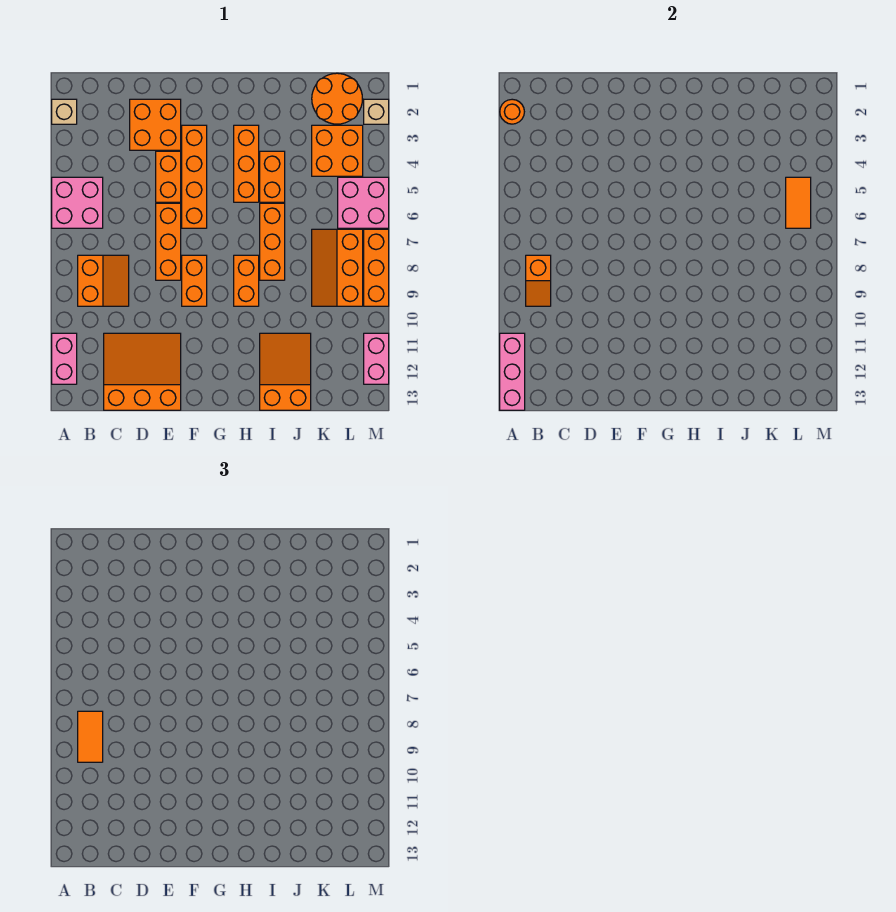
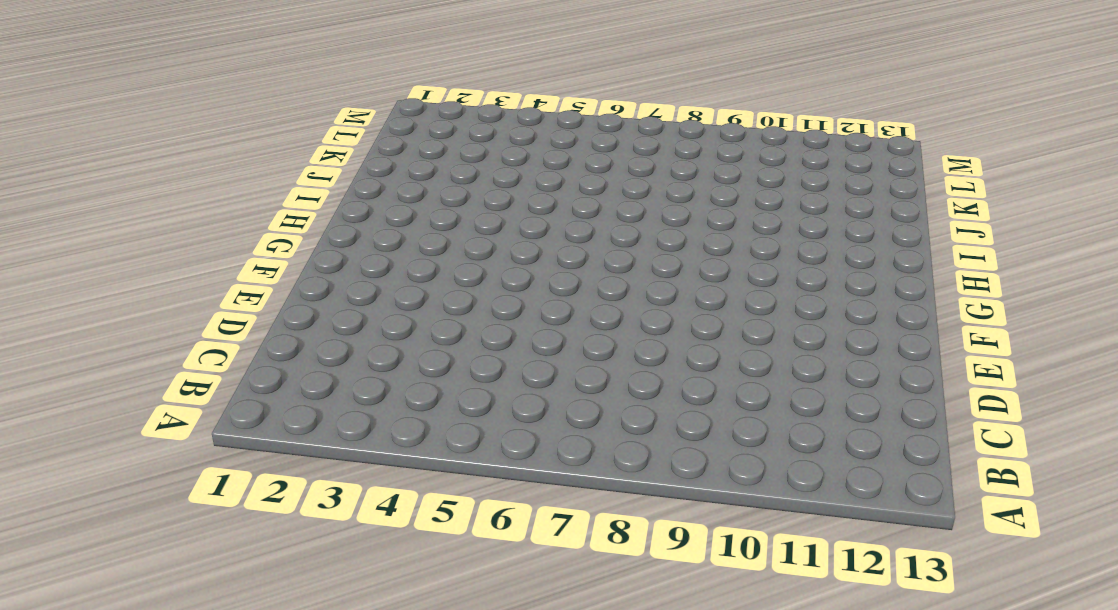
none -> tan brick A2 level 1
none -> pink brick A5:B6 level 1
none -> pink brick A11:A12 level 1

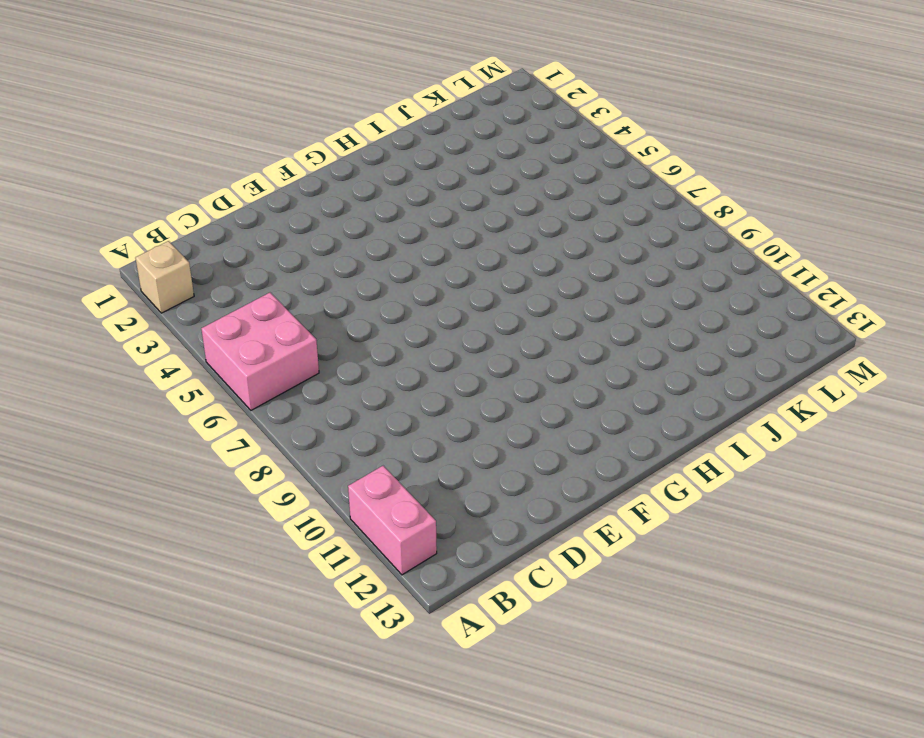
none -> orange slope B8:C9 level 1 top B
none -> orange slope C11:E13 level 1 top 13
none -> orange brick D2:E3 level 1

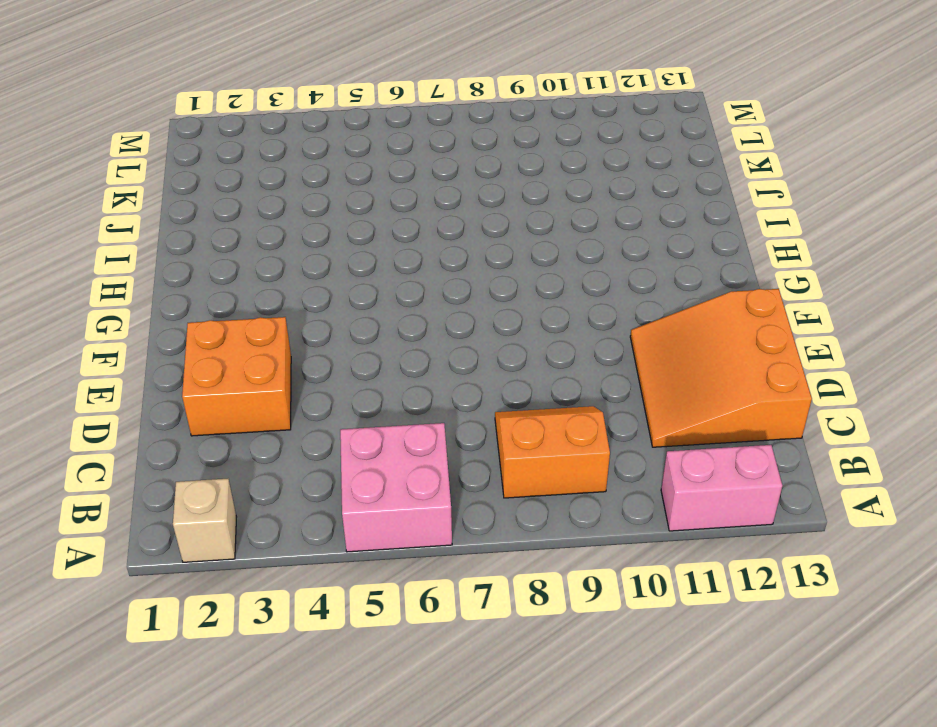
none -> orange brick E4:E5 level 1
none -> orange brick E6:E8 level 1
none -> orange brick F3:F6 level 1

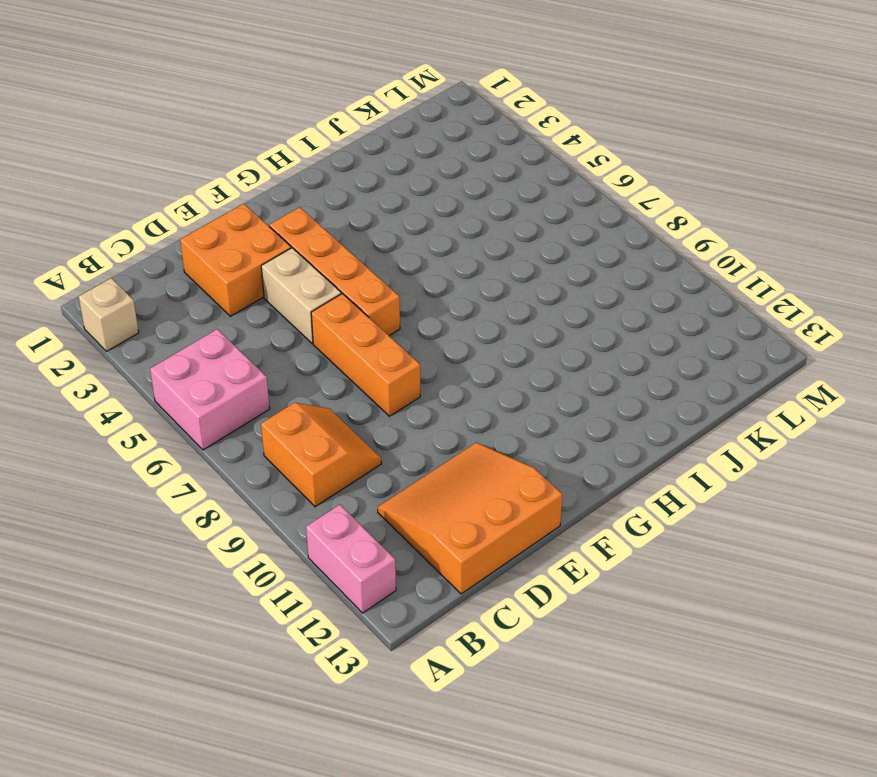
tan brick E4:E5 level 1 -> orange brick E4:E5 level 1
none -> orange brick F8:F9 level 1
none -> orange brick H3:H5 level 1
none -> orange brick H8:H9 level 1

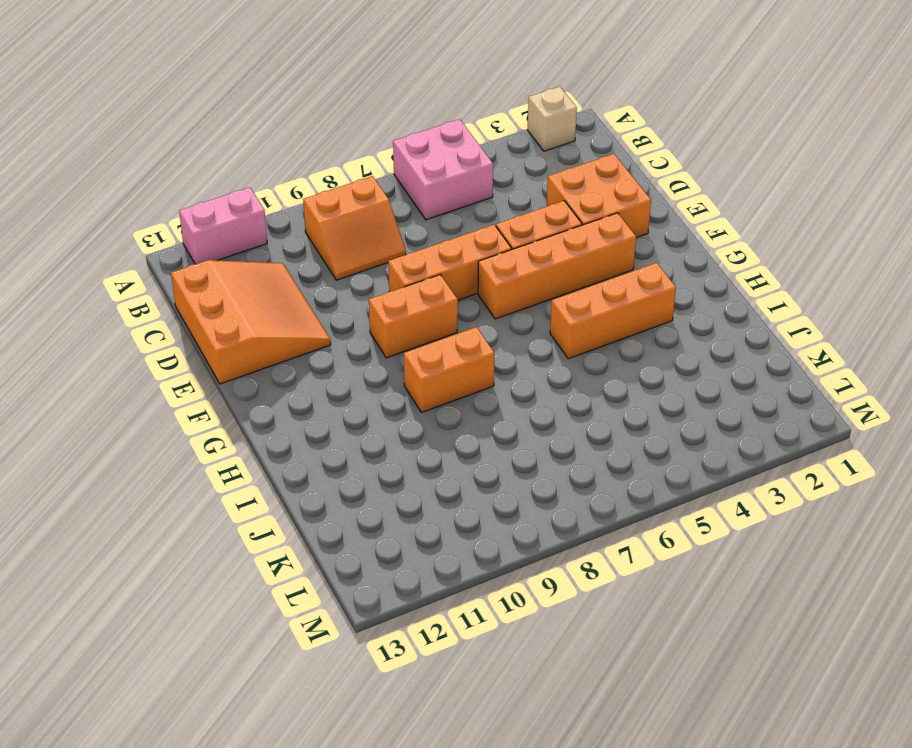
none -> orange brick I4:I5 level 1
none -> orange brick I6:I8 level 1
none -> orange slope I11:J13 level 1 top 13

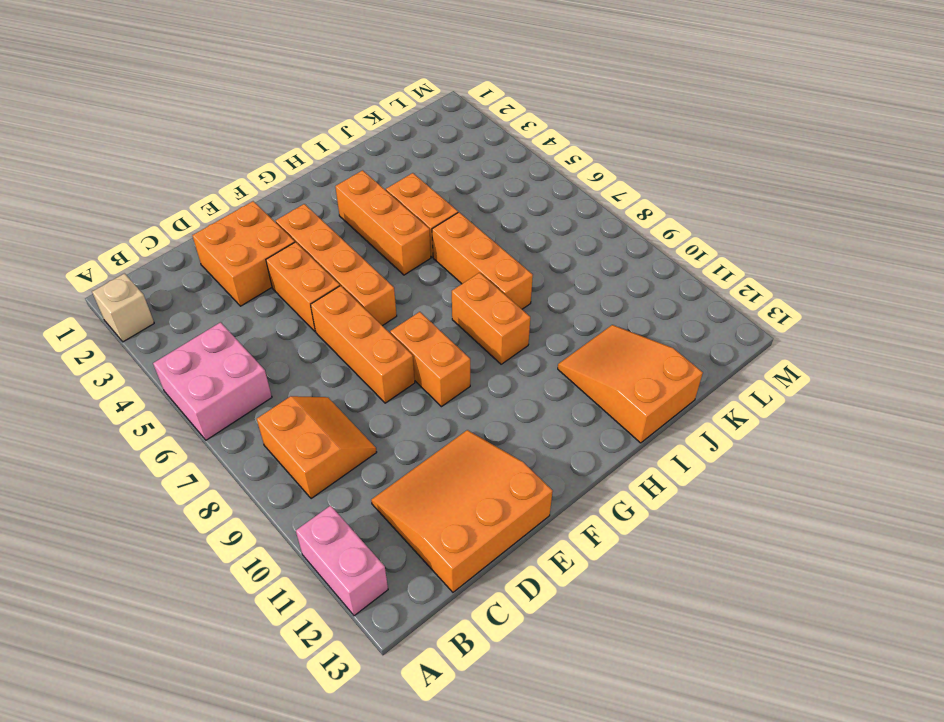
none -> orange round brick K1:L2 level 1
none -> orange brick K3:L4 level 1
none -> orange slope K7:L9 level 1 top L

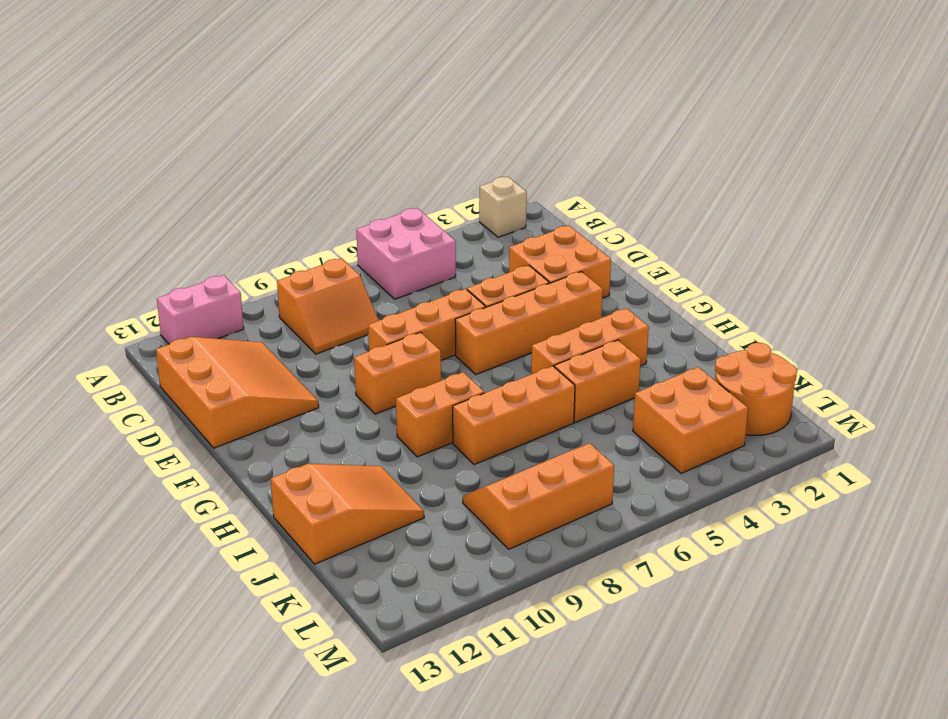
none -> pink brick L5:M6 level 1
none -> tan brick M2 level 1
none -> orange brick M7:M9 level 1

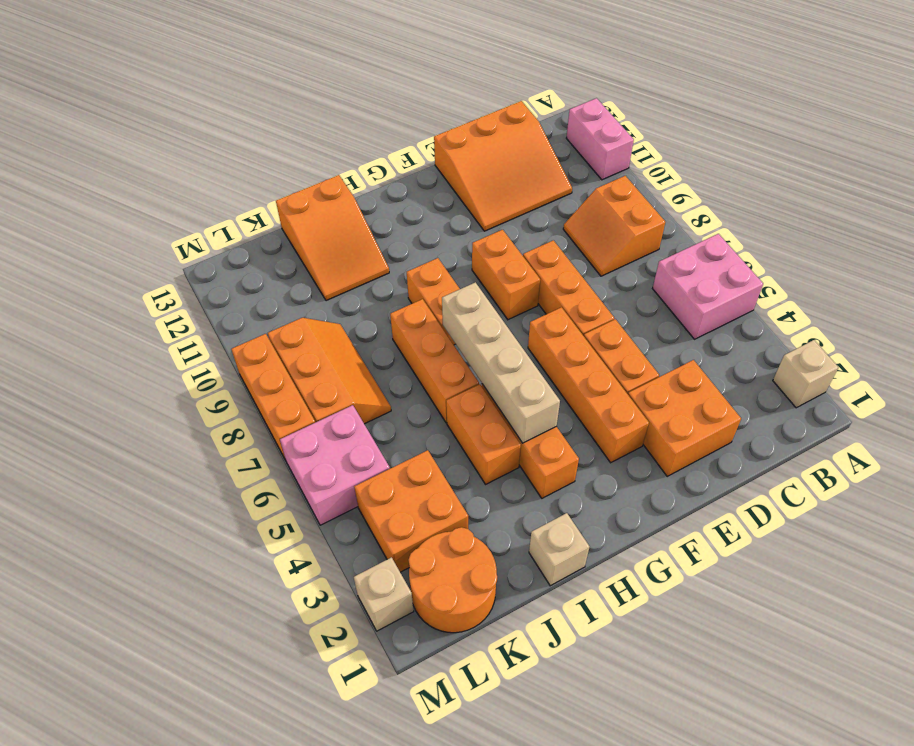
tan brick H4:H7 level 2 -> none
tan brick I1 level 1 -> none
none -> pink brick M11:M12 level 1
none -> orange round brick A2 level 2
none -> pink brick A11:A13 level 2

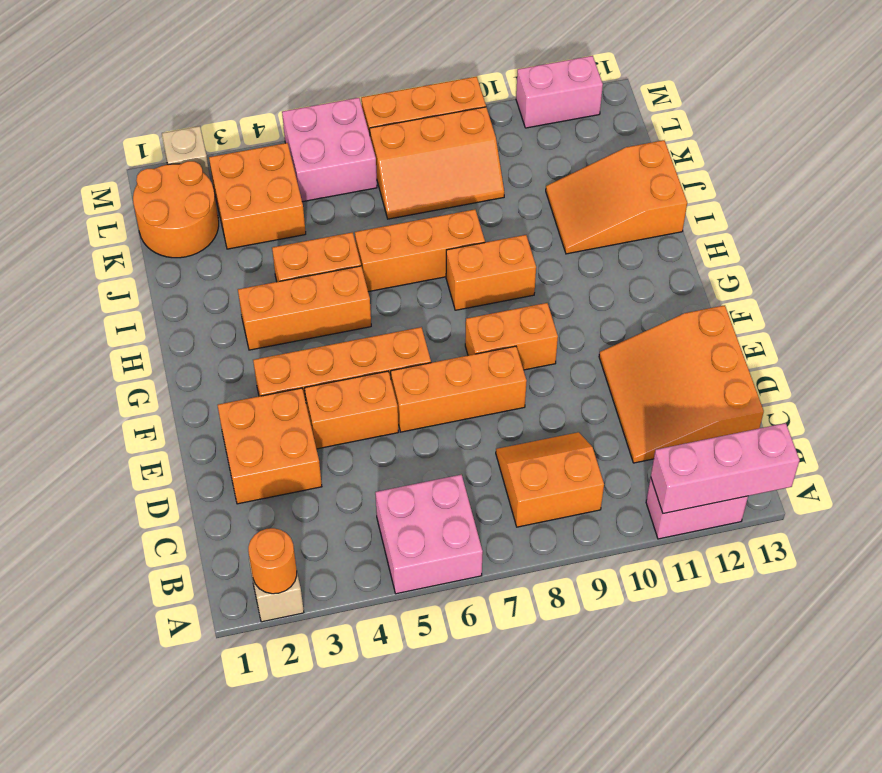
none -> orange slope B8:B9 level 2 top 8
none -> orange tile L5:L6 level 2
none -> orange tile B8:B9 level 3

